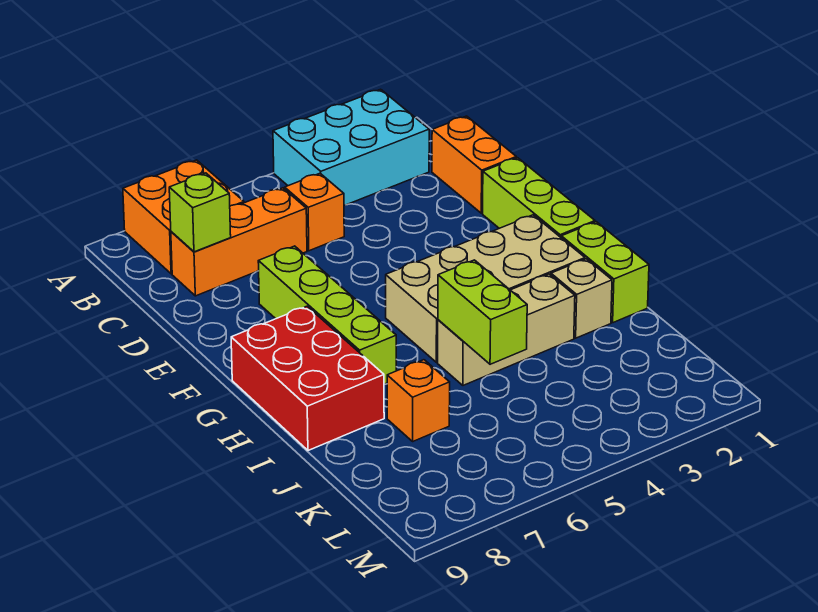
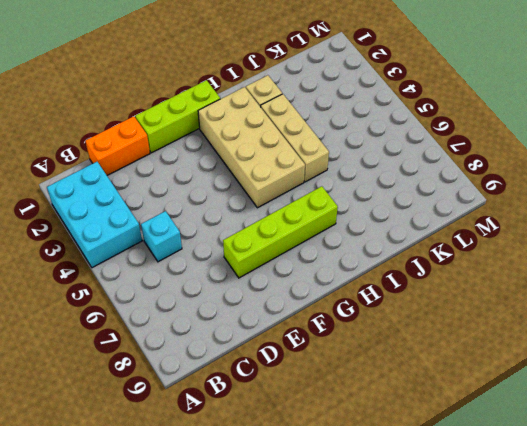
cyan brick C5 level 1 -> orange brick C5 level 1
none -> orange brick A7:B8 level 1
none -> orange brick C6:C8 level 1
none -> red brick G8:I9 level 1

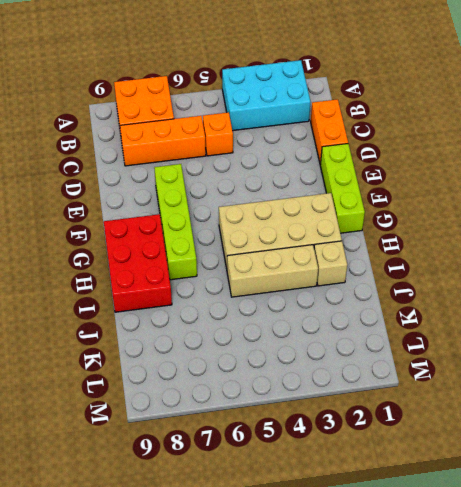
none -> lime brick H1:I1 level 1
none -> orange brick J7 level 1
none -> lime brick C8 level 2

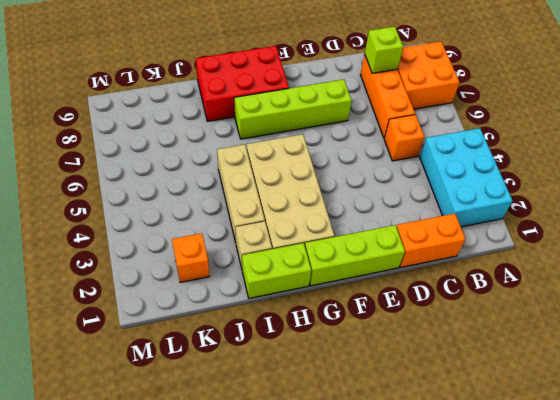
orange brick K2 level 1 -> orange brick J7 level 1
none -> lime brick I5:J5 level 2

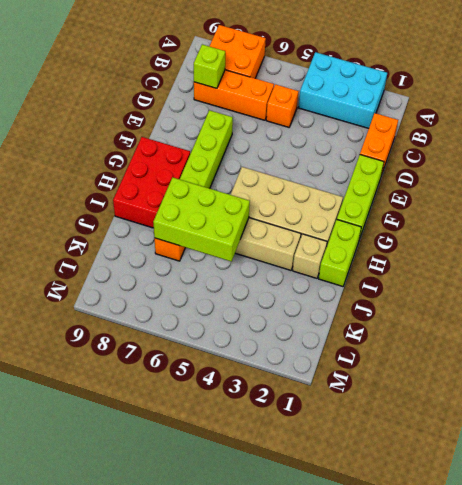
lime brick I5:J7 level 2 -> lime brick I5:J5 level 2

